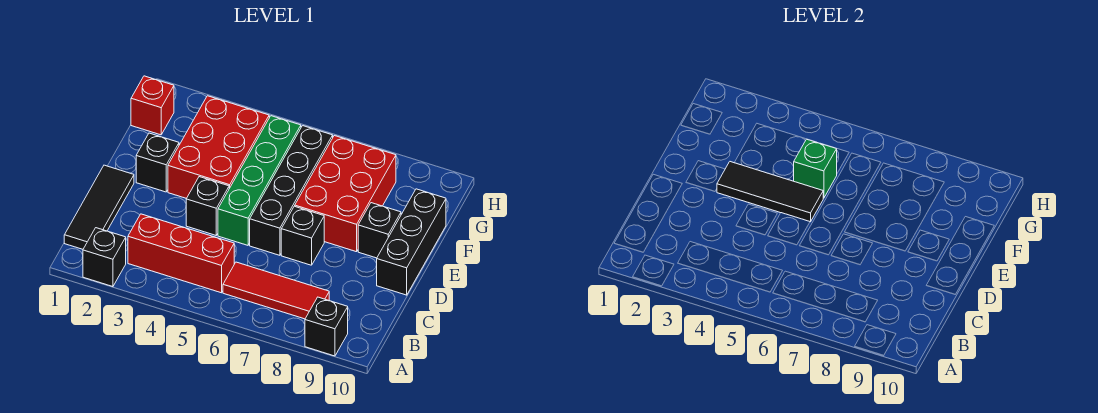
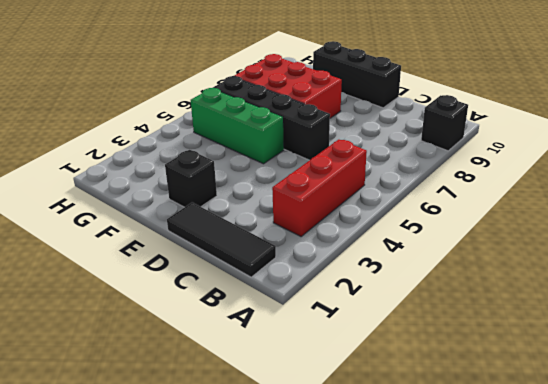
green brick E5:G5 level 1 -> green brick D5:G5 level 1
none -> black brick A2 level 1
none -> red tile B6:B8 level 1
none -> black brick D4 level 1

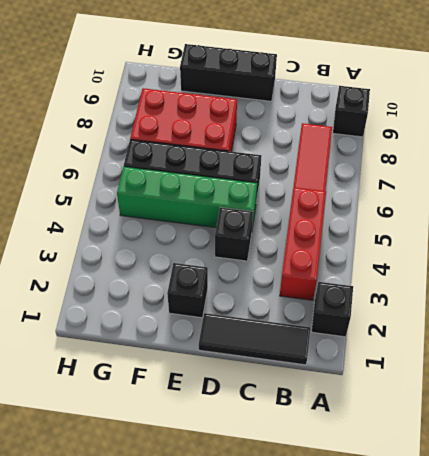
none -> black brick D7 level 1
none -> red brick E3:G4 level 1
none -> black brick E9 level 1

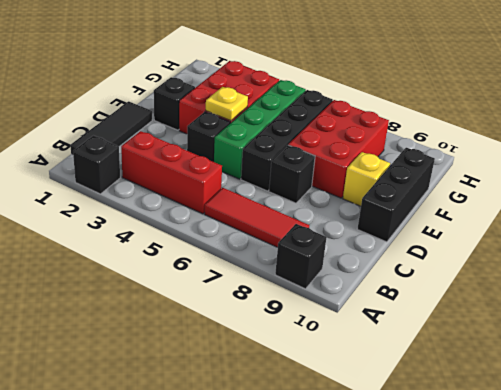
yellow plate E4 level 2 -> black tile E3:E5 level 2
yellow brick E9 level 1 -> black brick E9 level 1
none -> red brick G1 level 1
none -> green brick F5 level 2

